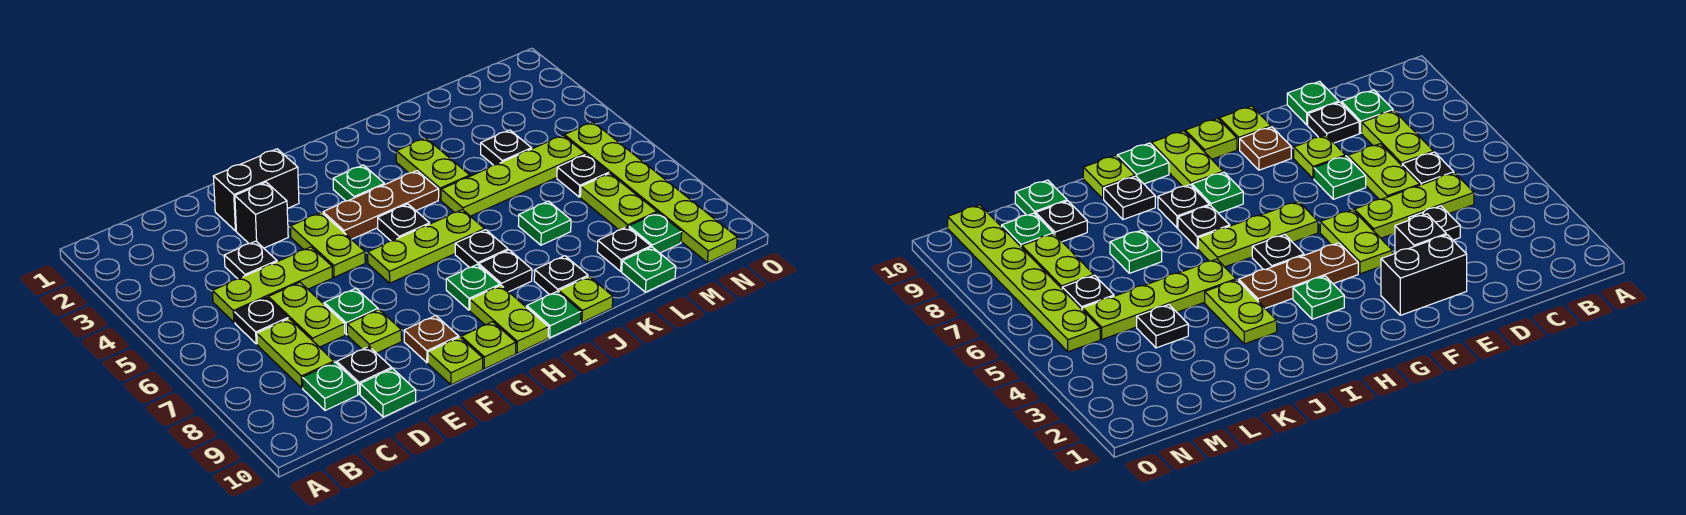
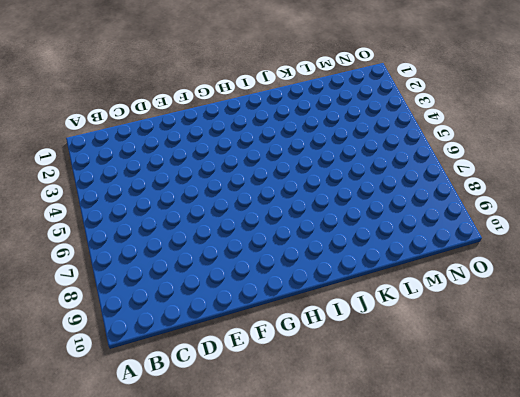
none -> lime plate C5:E5 level 1
none -> black plate C6 level 1
none -> lime plate C7:C8 level 1
none -> green plate C9 level 1

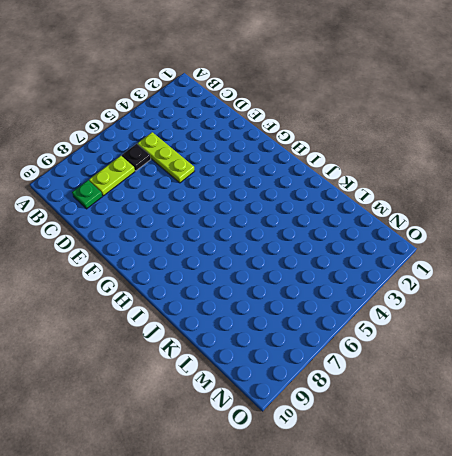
none -> black plate D4 level 1
none -> lime plate D6:D7 level 1
none -> black plate D9 level 1
none -> green plate D10 level 1

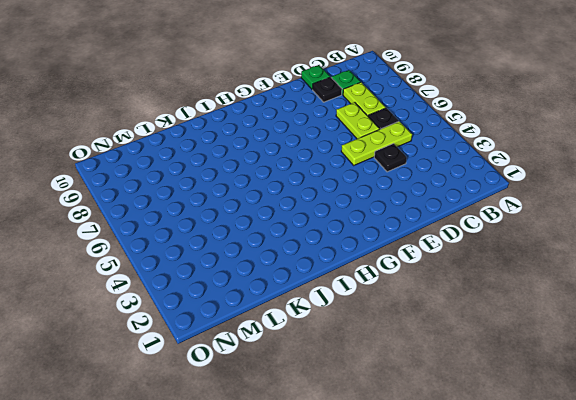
none -> black brick E2:F2 level 1
none -> black brick E3 level 1
none -> green plate E7 level 1
none -> lime plate E8 level 1

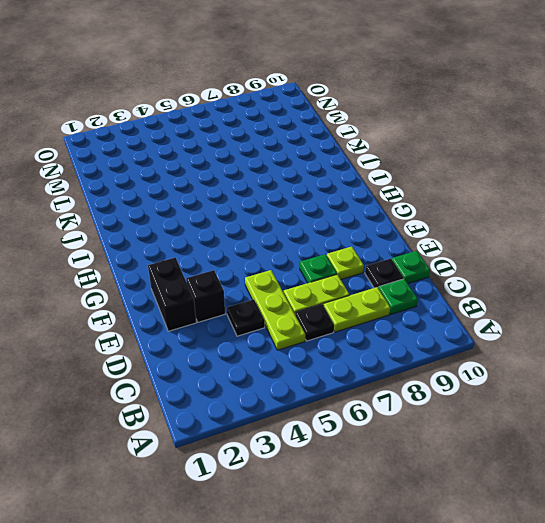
none -> lime plate F4:F5 level 1
none -> brown plate F9 level 1
none -> lime plate F10 level 1
none -> brown plate G4:I4 level 1

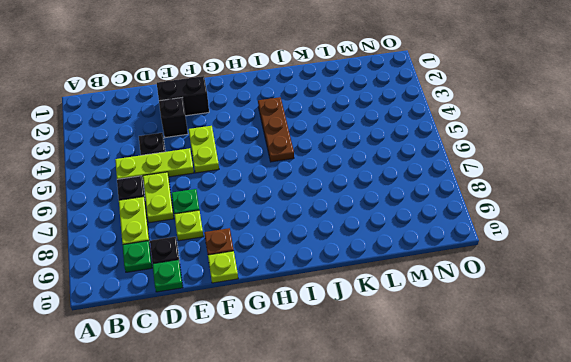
brown plate I3:I5 level 1 -> brown plate G4:I4 level 1
none -> lime plate G6:I6 level 1
none -> lime plate G10 level 1
none -> green plate H3 level 1
none -> black plate H5 level 1

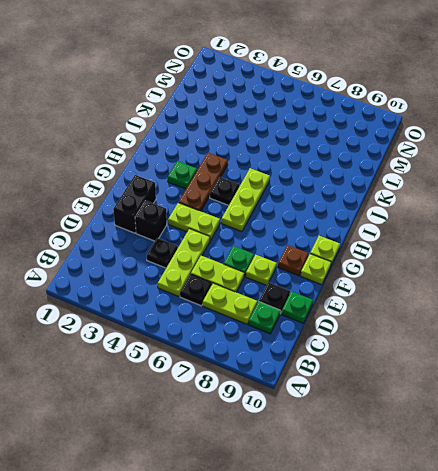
none -> green plate H8 level 1
none -> lime plate H9:H10 level 1
none -> black plate I7 level 1
none -> black plate I8 level 1

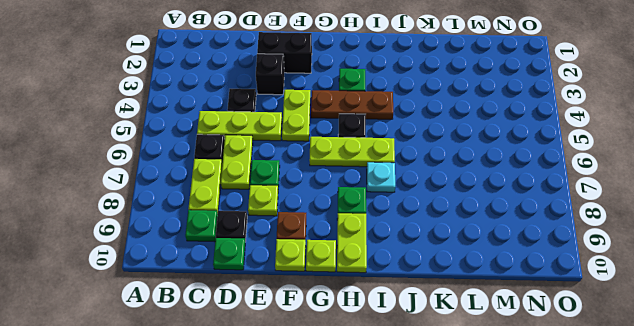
cyan plate I7 level 1 -> black plate I7 level 1
none -> black plate I8 level 1
none -> green plate I10 level 1
none -> lime plate J3:J4 level 1
none -> lime plate J5:M5 level 1

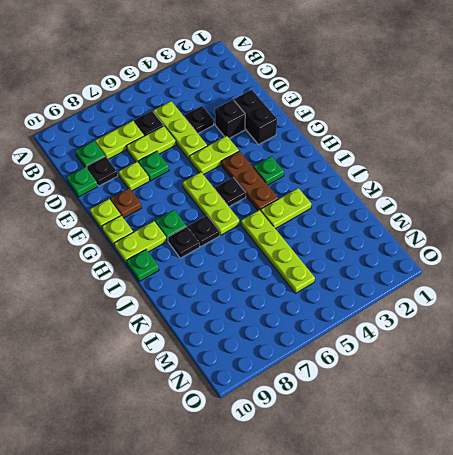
none -> black plate J9 level 1
none -> lime plate J10 level 1
none -> green plate K7 level 1
none -> black plate L4 level 1

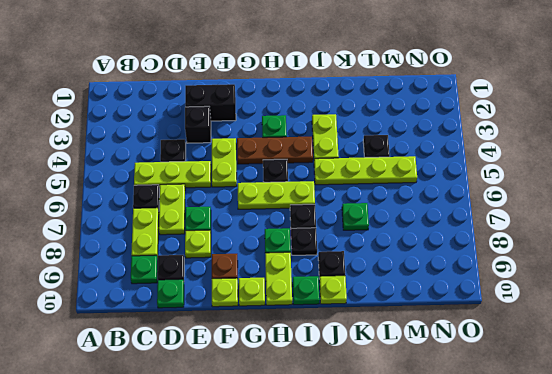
none -> black plate L9 level 1
none -> green plate L10 level 1
none -> black plate M6 level 1
none -> lime plate M7:M8 level 1

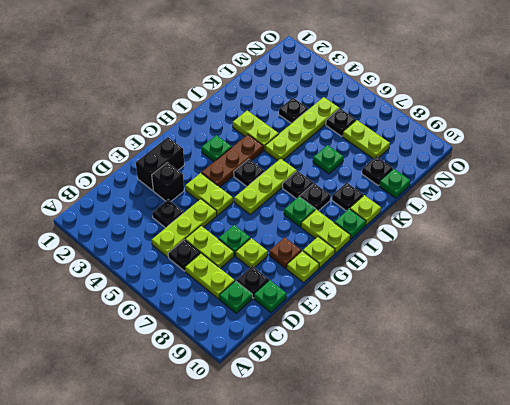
none -> green plate M9 level 1
none -> lime plate N5:N10 level 1

